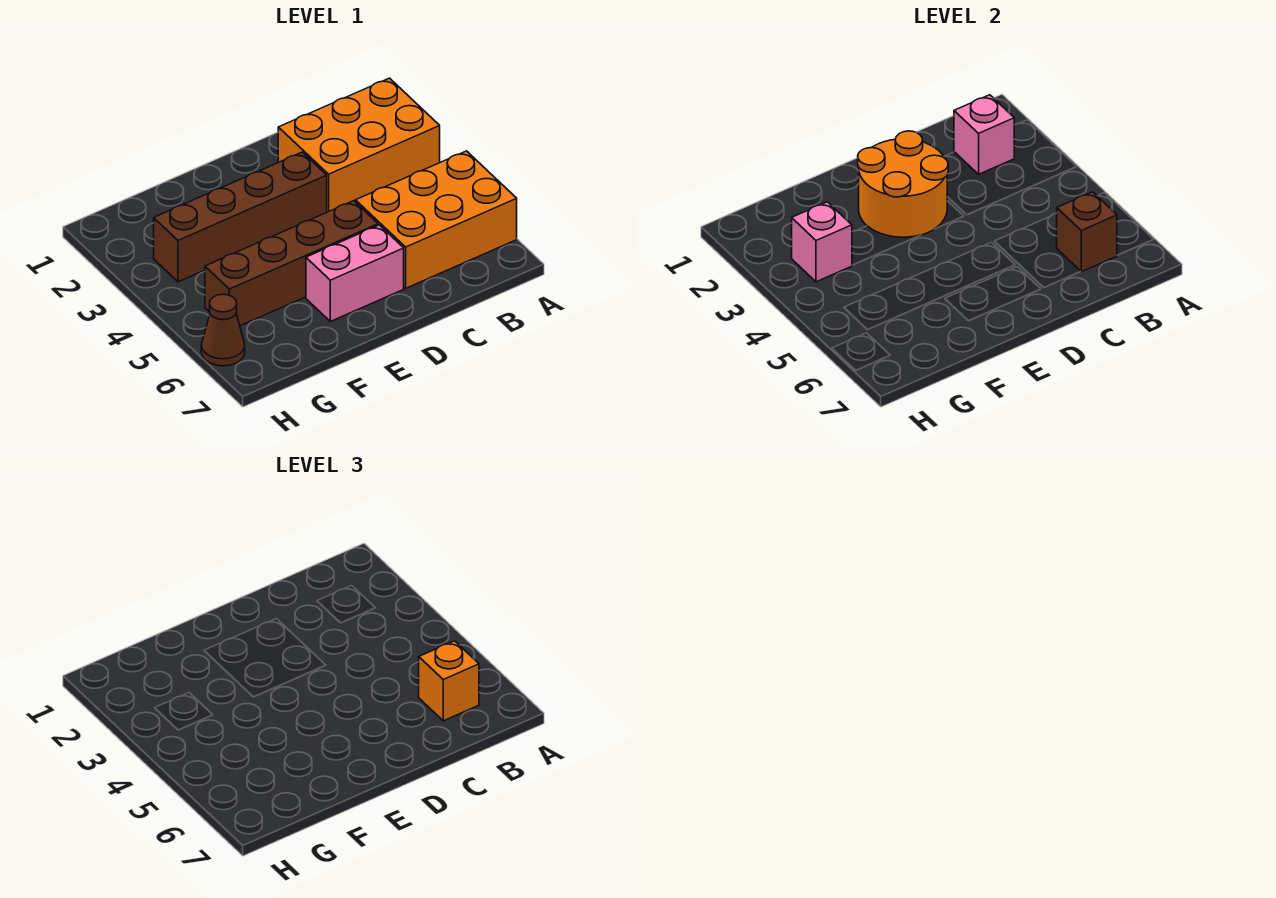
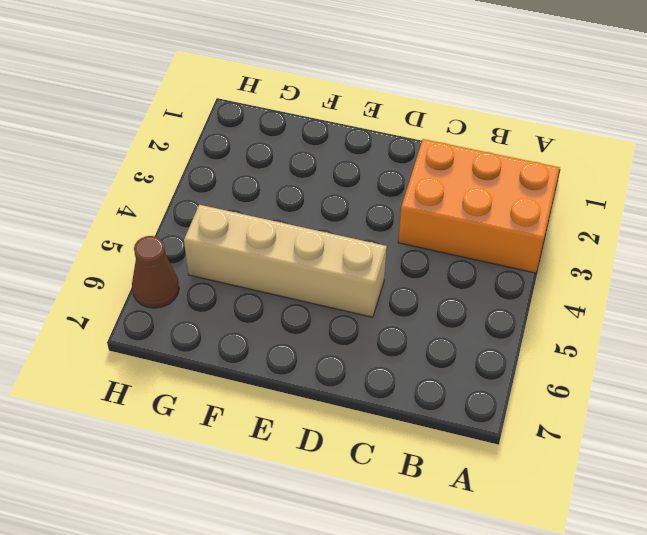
tan brick D5:G5 level 1 -> brown brick D5:G5 level 1
none -> orange brick A5:C6 level 1
none -> brown brick D3:G3 level 1

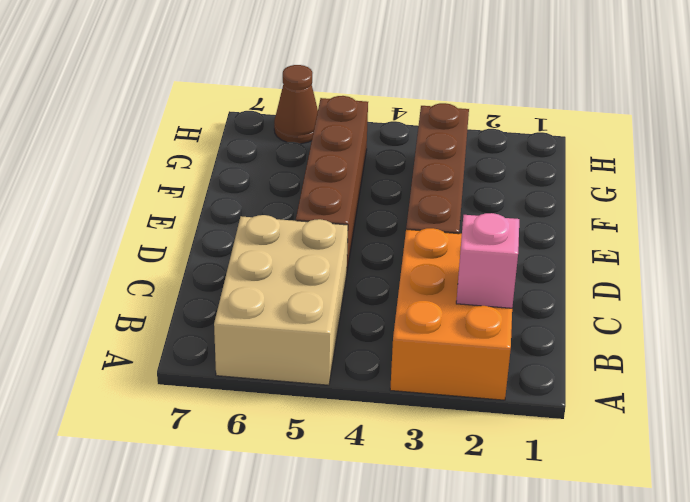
tan brick A5:C6 level 1 -> orange brick A5:C6 level 1
none -> pink brick D6:E6 level 1
none -> brown brick B6 level 2

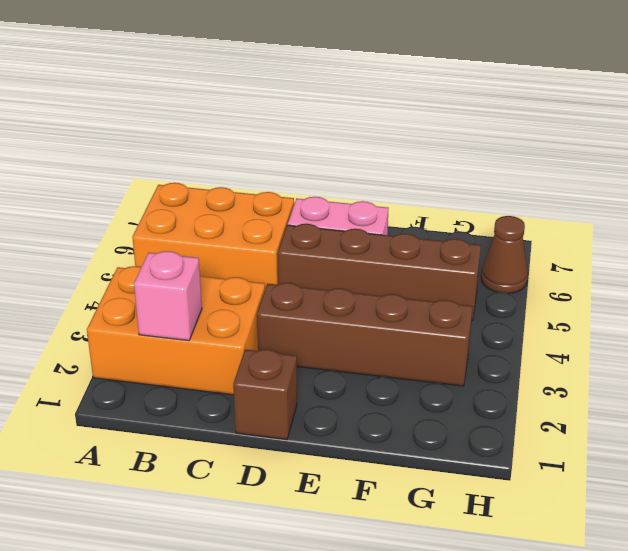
brown brick D1 level 1 -> brown brick B6 level 2
none -> orange round brick D2:E3 level 2
none -> pink brick G3 level 2

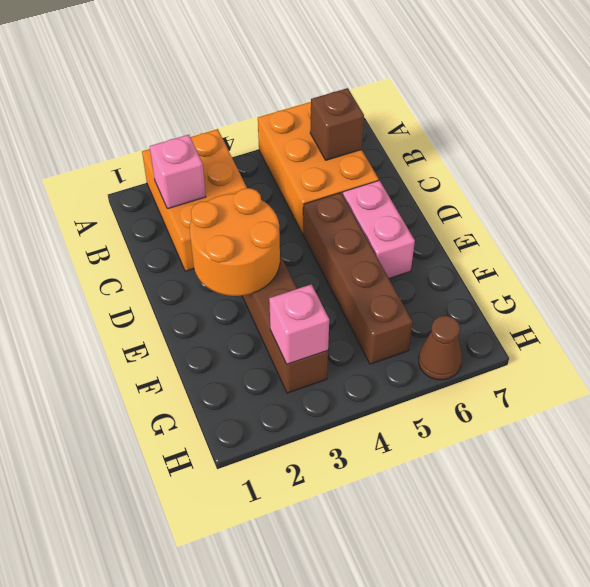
none -> orange brick B6 level 3

